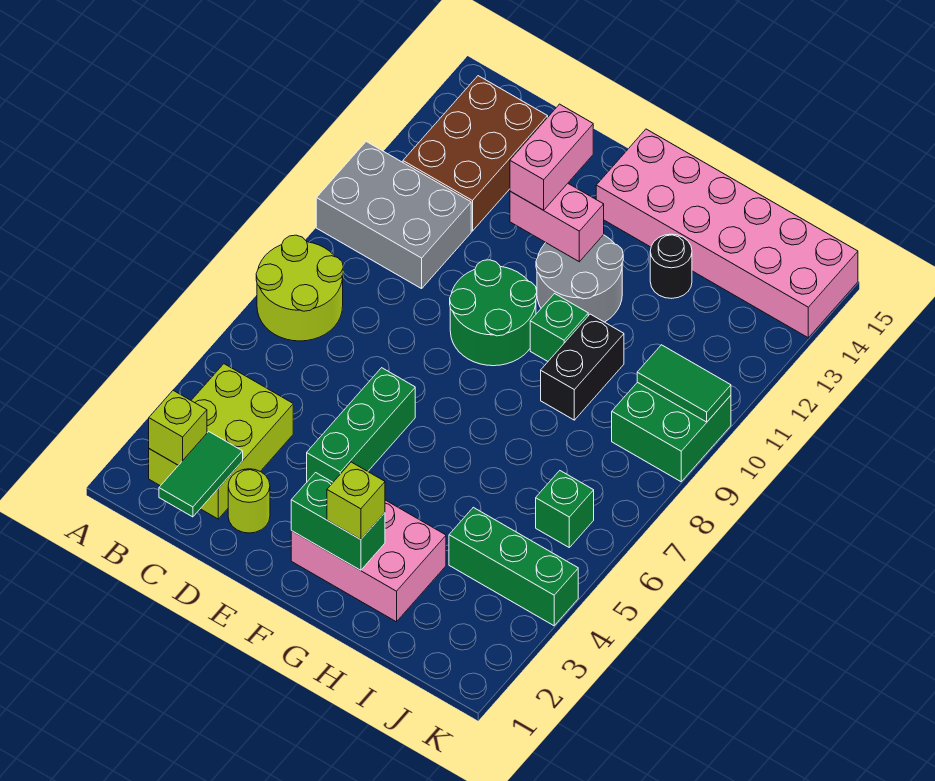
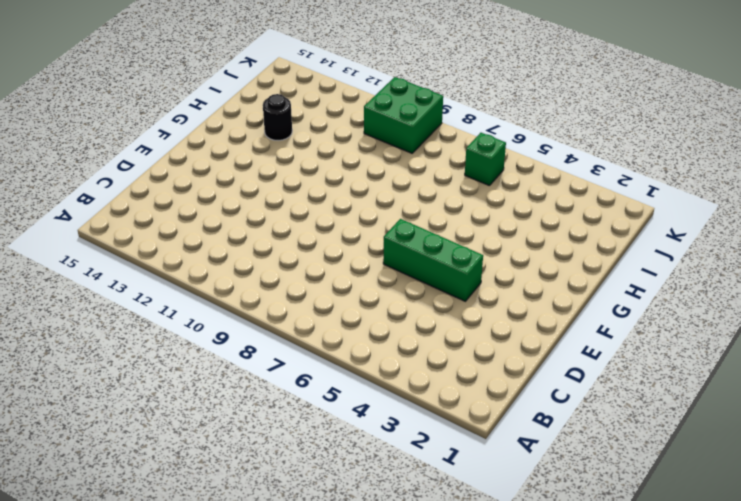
none -> lime round brick A7:B8 level 1
none -> grey brick A10:C11 level 1
none -> lime brick B2:C4 level 1

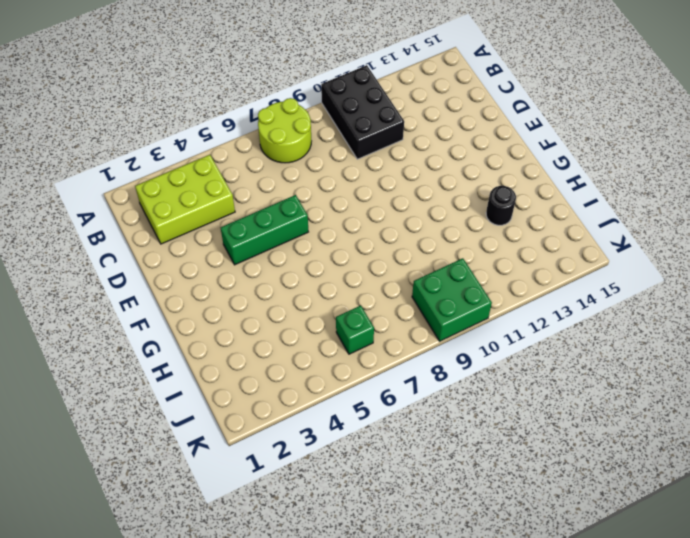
black brick A10:C11 level 1 -> grey brick A10:C11 level 1
none -> brown brick B12:C14 level 1
none -> lime round brick D2 level 1
none -> green round brick E9:F10 level 1

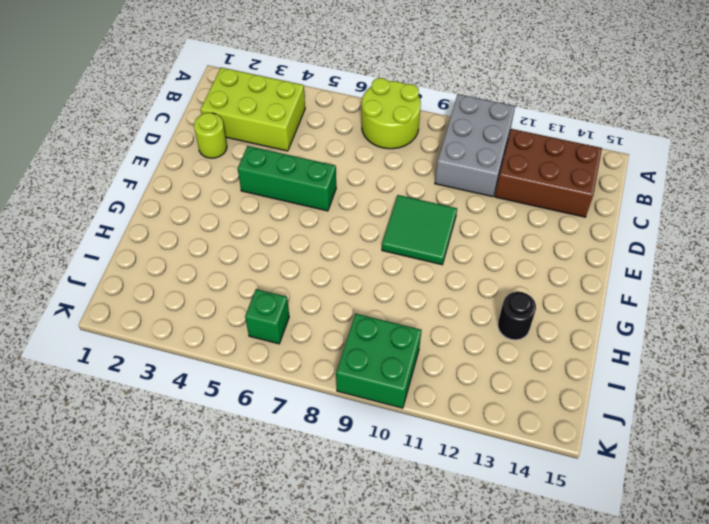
green tile E9:F10 level 1 -> green round brick E9:F10 level 1
none -> pink brick F2:H3 level 1
none -> grey round brick F11:G12 level 1
none -> pink brick F14:K15 level 1

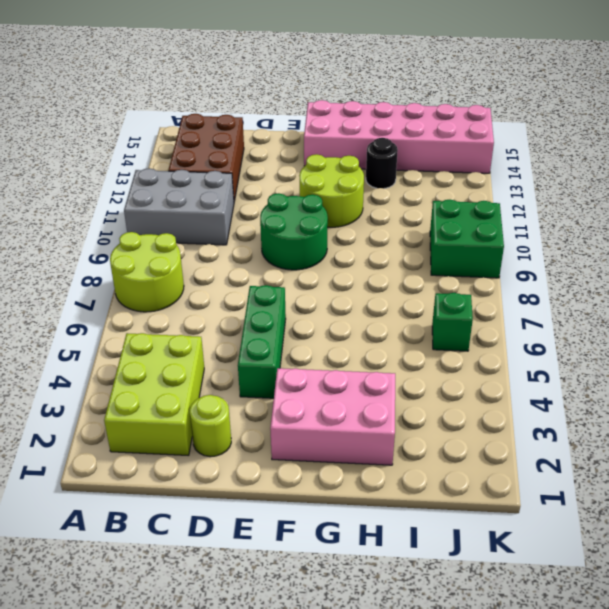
lime round brick F11:G12 level 1 -> grey round brick F11:G12 level 1
none -> green brick G10 level 1
none -> black brick H9:H10 level 1
none -> green brick I4:K4 level 1

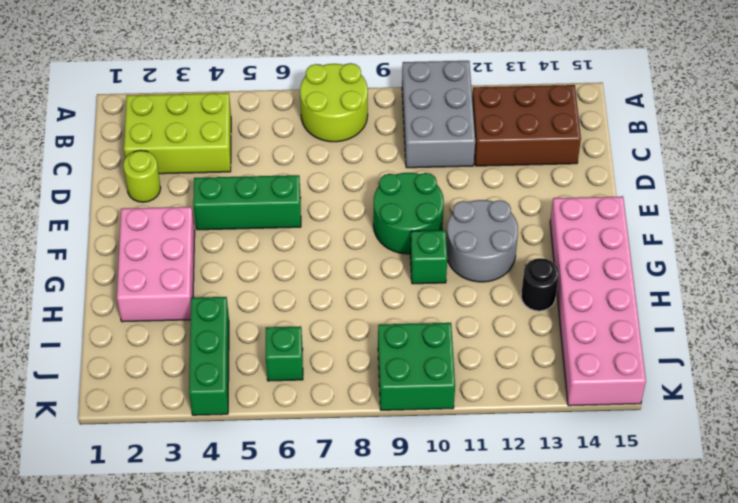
none -> black brick H9:H10 level 1
none -> lime brick B2 level 2
none -> green tile C1:C2 level 2

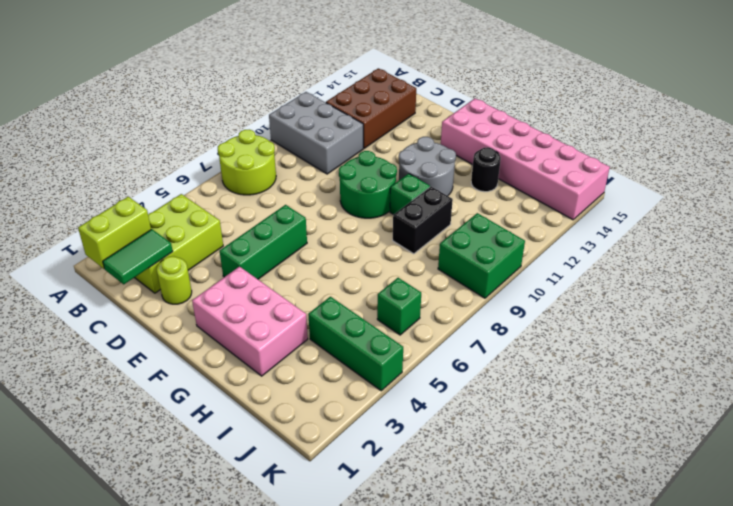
lime brick B1:B2 level 2 -> lime brick B2 level 2
none -> pink brick E12:F12 level 2
none -> green brick F2:G2 level 2
none -> green tile J10:K10 level 2

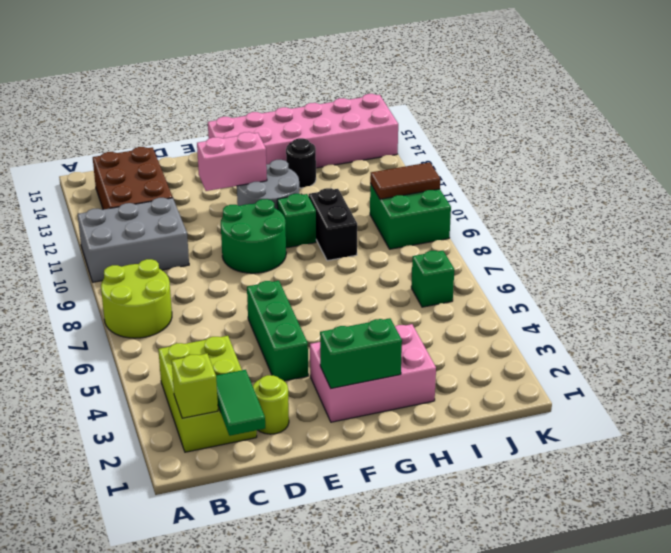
brown tile J10:K10 level 2 -> green tile J10:K10 level 2
none -> green brick I4:K4 level 1
none -> pink brick E12:E13 level 3
none -> lime brick G2 level 3

